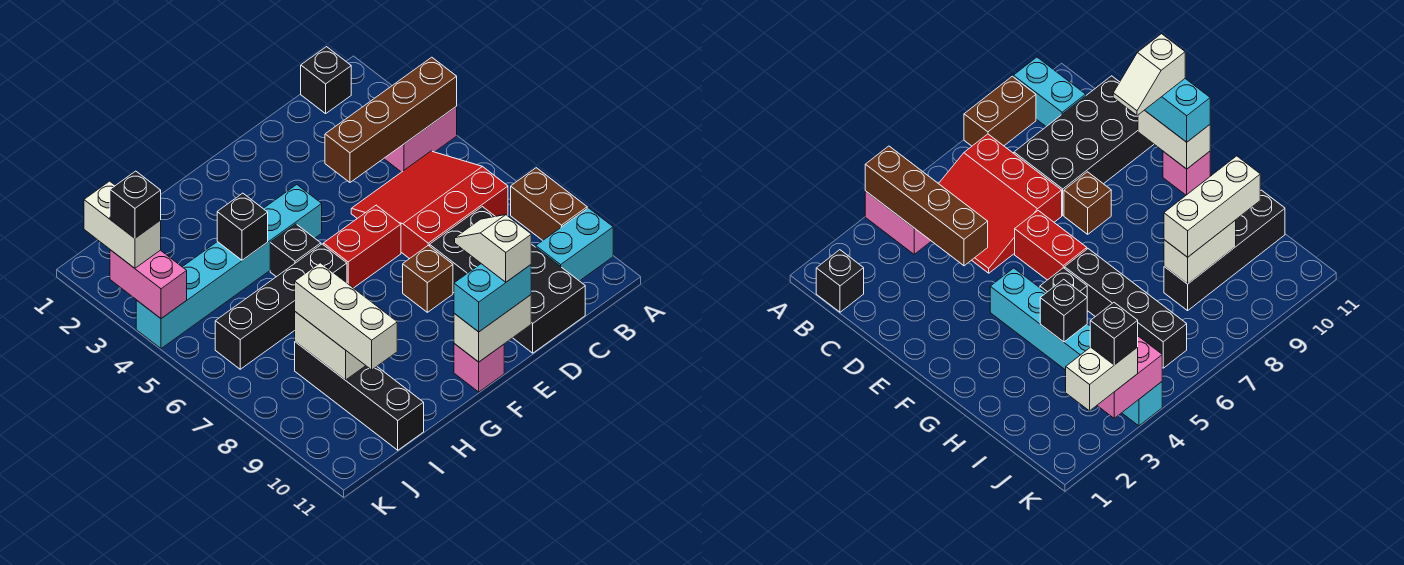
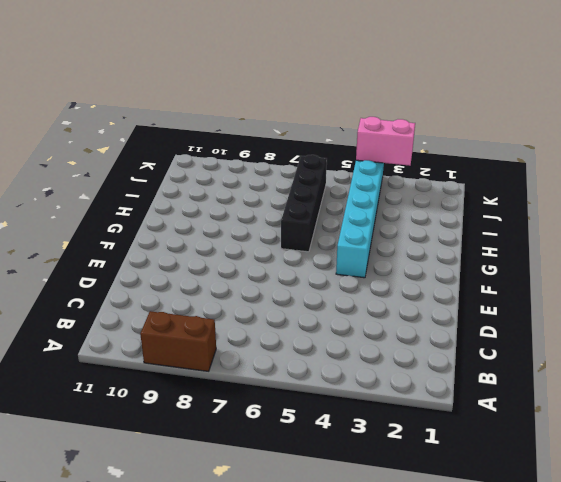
none -> pink brick A4:B4 level 1
none -> cyan brick A10:B10 level 1
none -> black brick B1 level 1

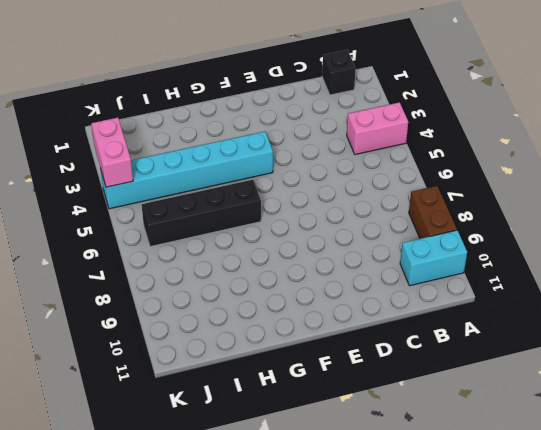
none -> red slope B5:D7 level 1 top 7
none -> black brick C8:D11 level 1
none -> red brick E6:F6 level 1

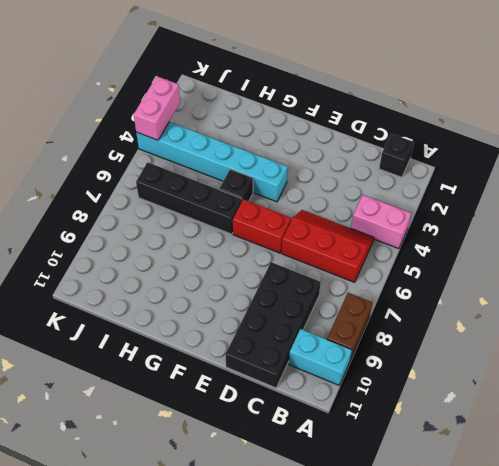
red slope B5:D6 level 1 top 6 -> red slope B5:D7 level 1 top 7
none -> brown brick E8 level 1
none -> pink brick F11 level 1
none -> black brick I8:I11 level 1

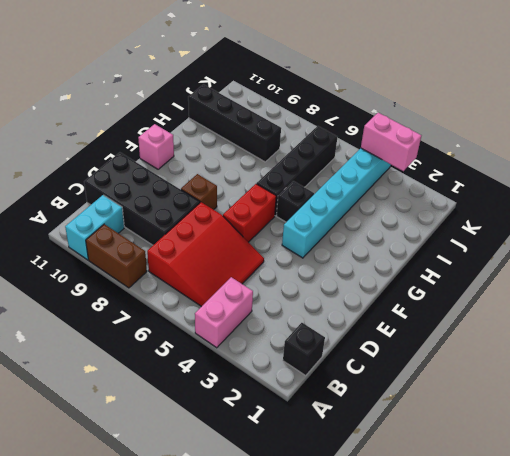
none -> brown brick A4:D4 level 2
none -> white brick E11:F11 level 2
none -> black brick H4 level 2

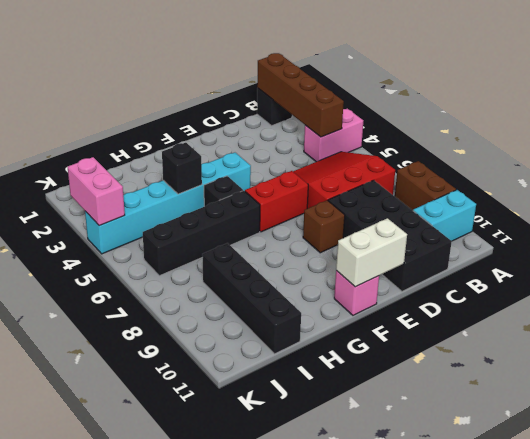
brown brick B1:B4 level 2 -> brown brick A4:D4 level 2
none -> white brick I8:I9 level 2
none -> cyan brick E11:F11 level 3
none -> white brick I8:I10 level 3

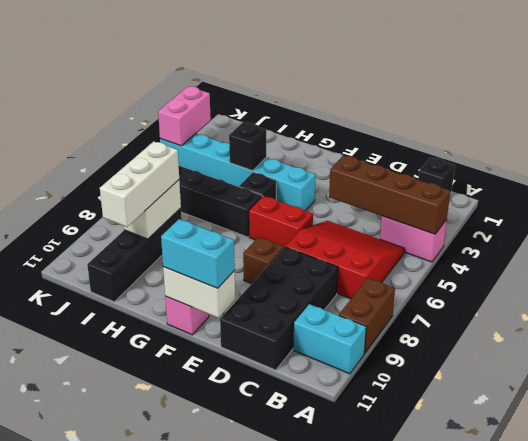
none -> white brick K2:K3 level 3
none -> white slope E10:E11 level 4 top 11
none -> black brick K3 level 4

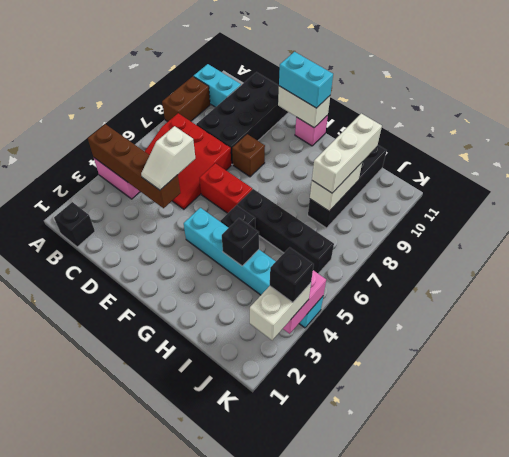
white slope D4:D5 level 3 top 5 -> white slope E10:E11 level 4 top 11

